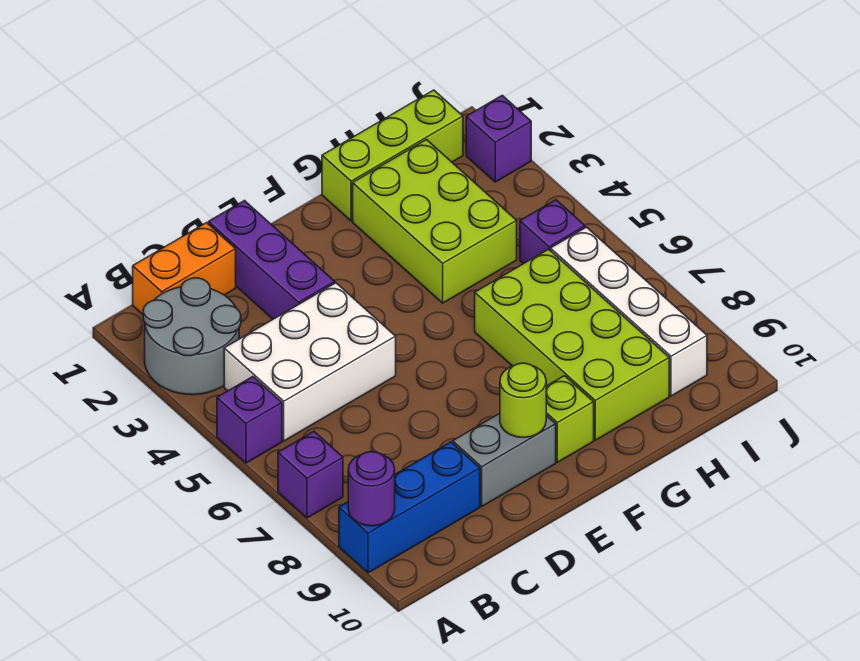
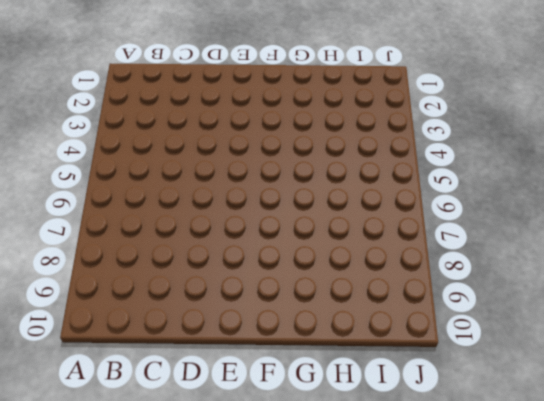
none -> grey round brick A2:B3 level 1
none -> purple brick A5 level 1
none -> purple brick A7 level 1

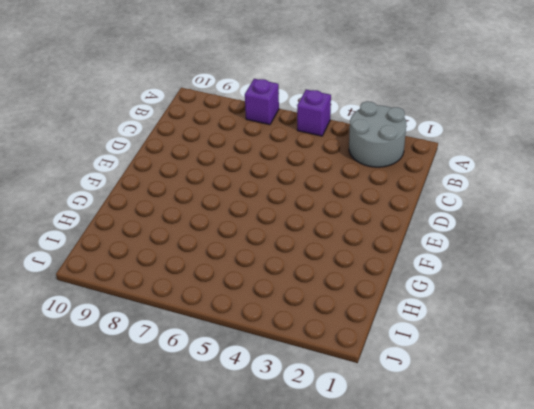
none -> blue brick A9:C9 level 1
none -> orange brick B1:C1 level 1
none -> white brick B4:D5 level 1

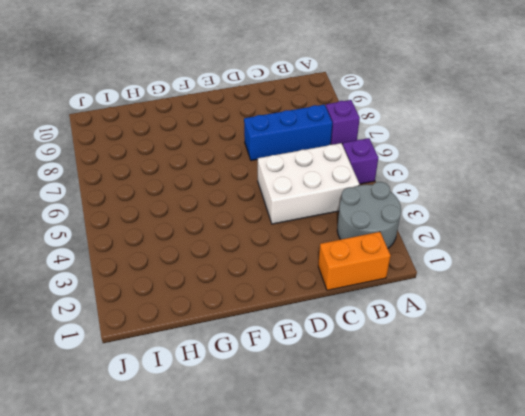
blue brick B7:D7 level 1 -> blue brick A9:C9 level 1
none -> purple brick D1:D3 level 1
none -> grey brick D9:E9 level 1
none -> lime brick F9 level 1

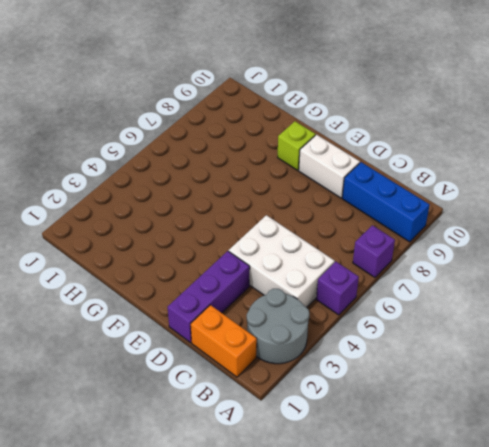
white brick D9:E9 level 1 -> grey brick D9:E9 level 1
none -> lime brick G1:I1 level 1
none -> lime brick G2:H4 level 1
none -> lime brick G6:H9 level 1

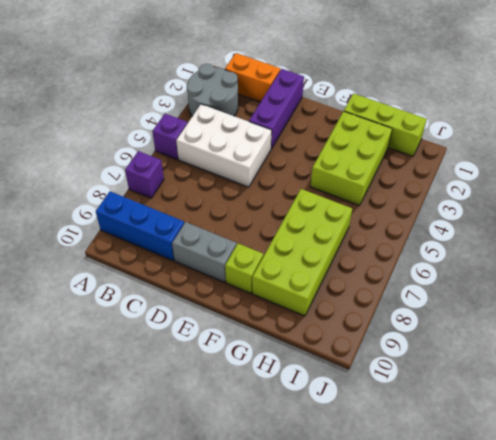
none -> purple brick I5 level 1
none -> white brick I6:I9 level 1
none -> purple brick J2 level 1

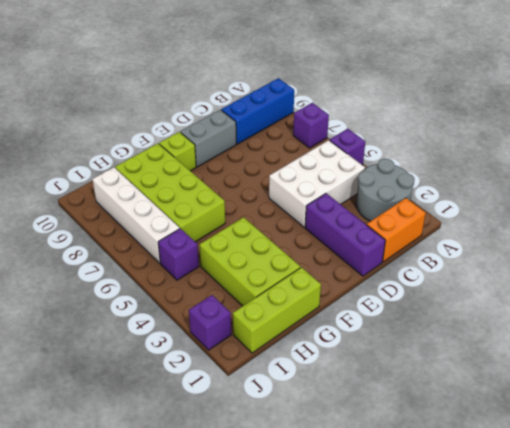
none -> purple round brick A9 level 2
none -> lime round brick E9 level 2

